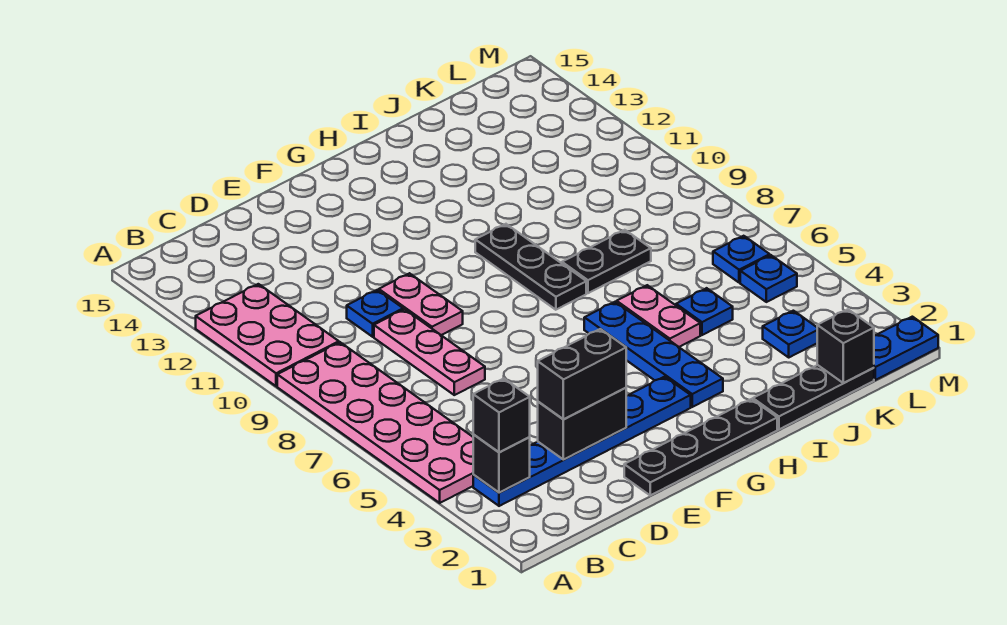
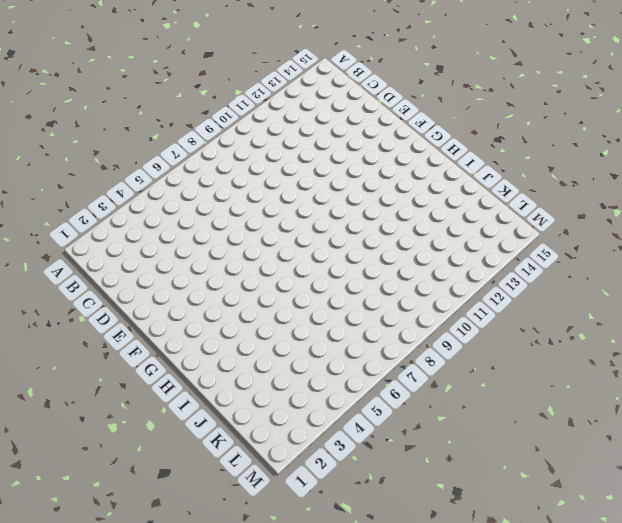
none -> pink plate A4:B9 level 1
none -> pink plate A10:B12 level 1
none -> blue plate B3:G3 level 1

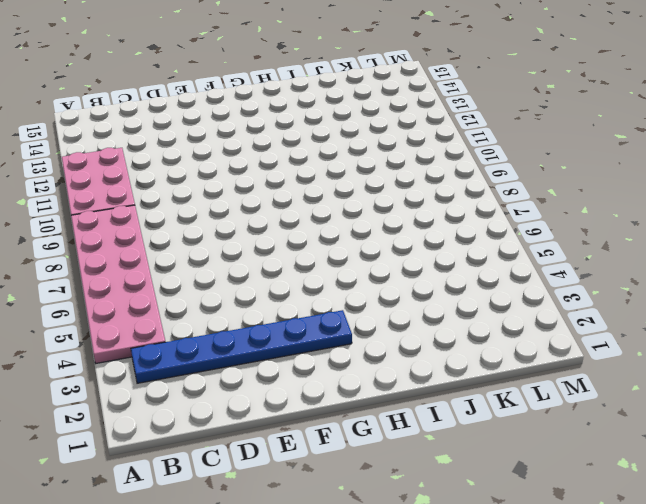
none -> pink plate D7:D9 level 1
none -> blue plate D10 level 1
none -> black plate E1:H1 level 1

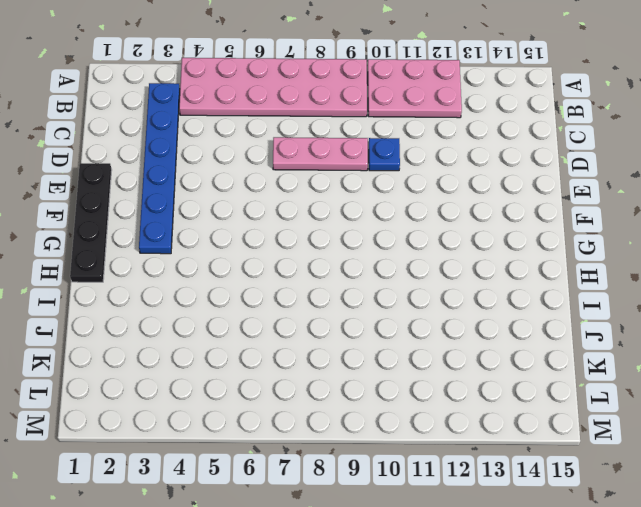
none -> pink plate E9:E10 level 1
none -> blue plate H3:H6 level 1
none -> black plate H8:H10 level 1

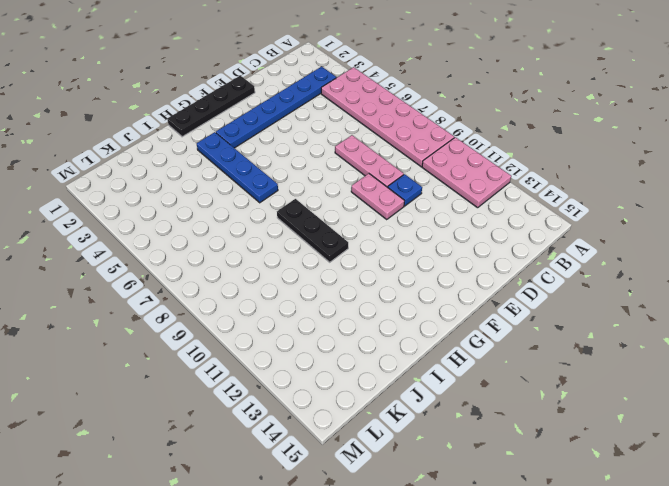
none -> black plate I1:K1 level 1
none -> pink plate I5:I6 level 1
none -> black plate I8:J8 level 1

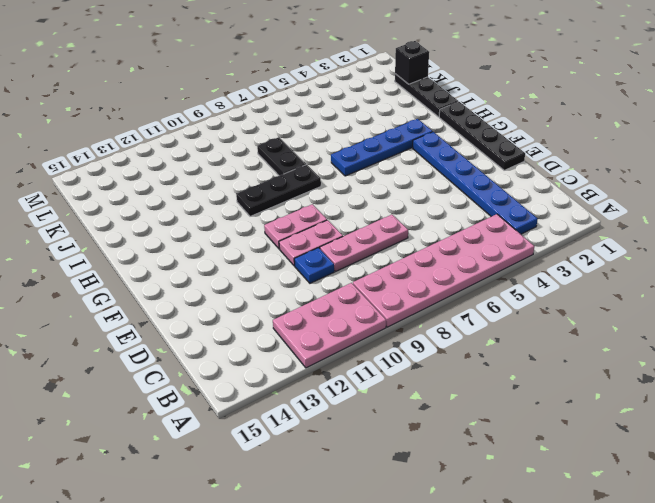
pink plate F9:F10 level 1 -> pink plate I5:I6 level 1
none -> blue plate J5 level 1
none -> blue plate K3 level 1
none -> blue plate L1:M1 level 1

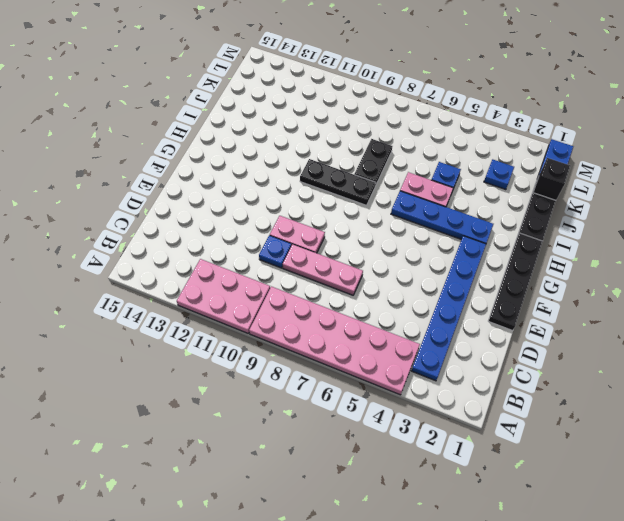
none -> blue plate L5 level 1
none -> blue plate L6 level 1
none -> black brick B3 level 2

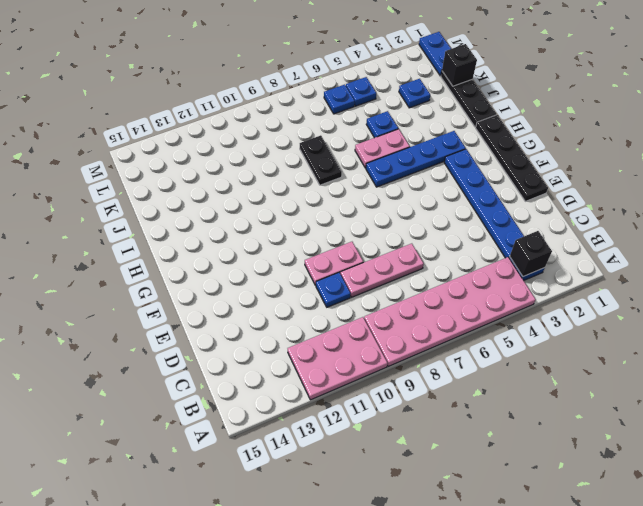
none -> black plate H8:H10 level 1
none -> black brick D3:E3 level 2
none -> black brick B3 level 3

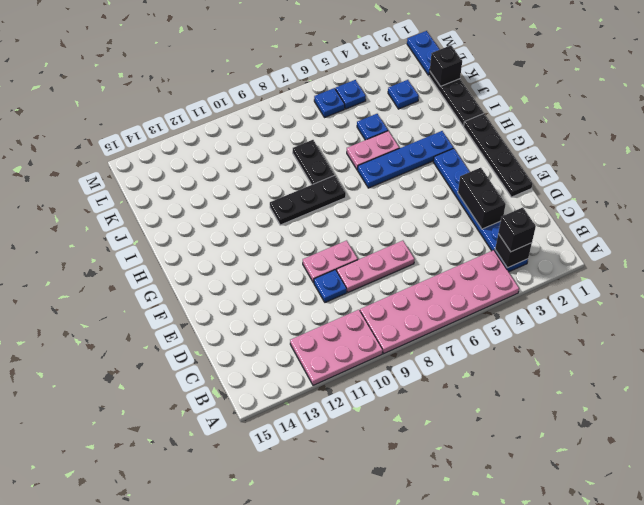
none -> black brick D3:E3 level 3

